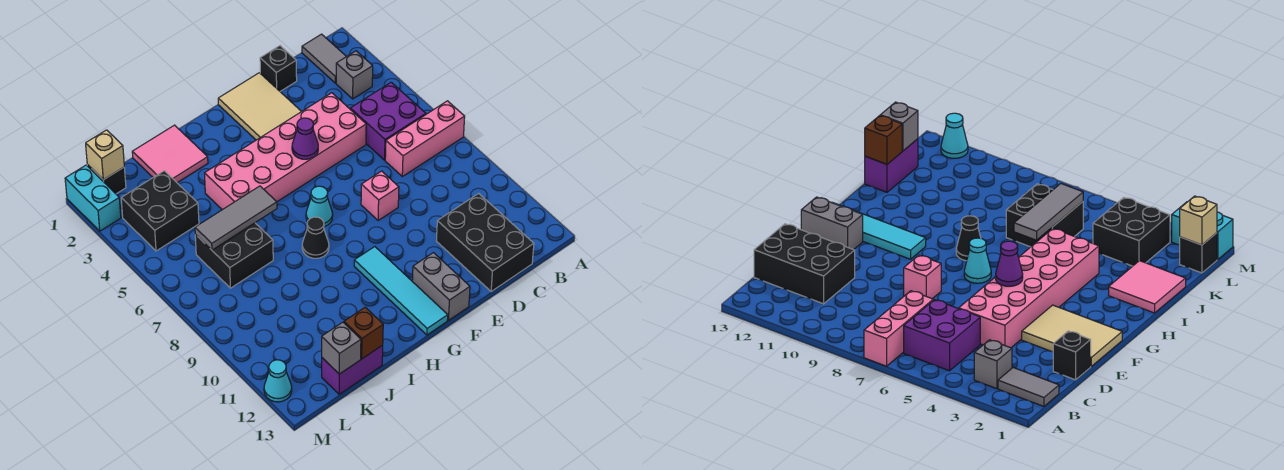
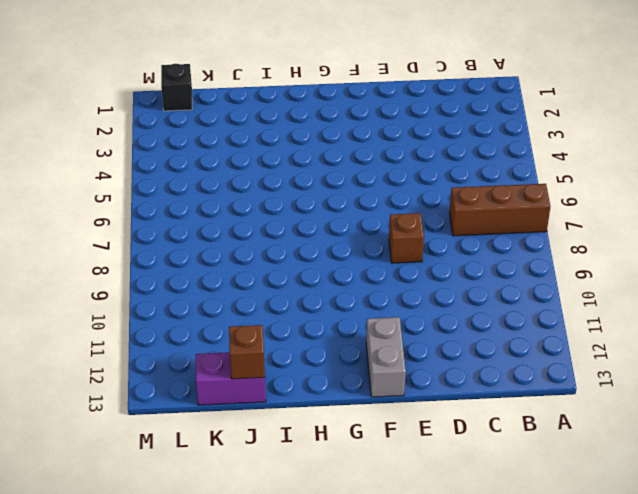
brown brick A7:C7 level 1 -> pink brick A7:C7 level 1
brown brick E8 level 1 -> pink brick E8 level 1
none -> grey tile B1:B2 level 1
none -> grey brick B3 level 1
none -> purple brick B5:C6 level 1

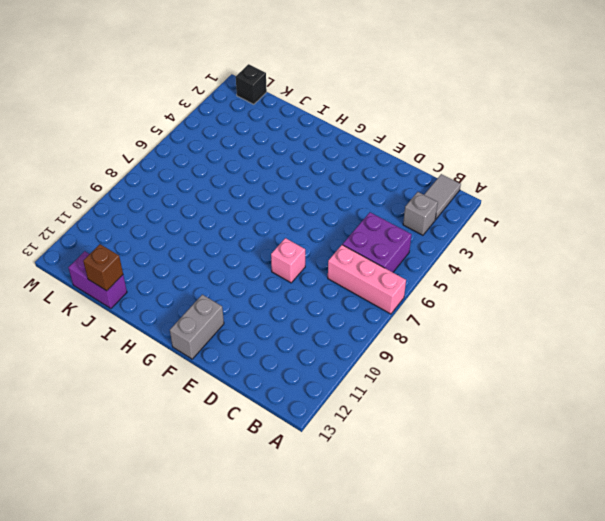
none -> black brick C11:D13 level 1
none -> black brick D1 level 1
none -> pink brick D4:I5 level 1

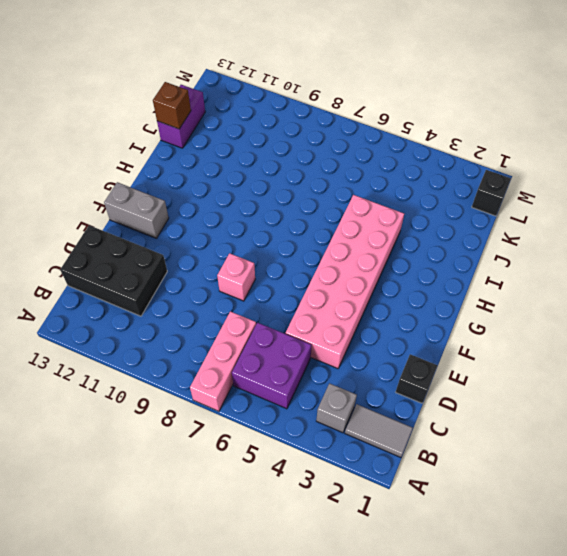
none -> tan tile E1:F3 level 1
none -> cyan cone G7 level 1
none -> cyan tile G10:G13 level 1

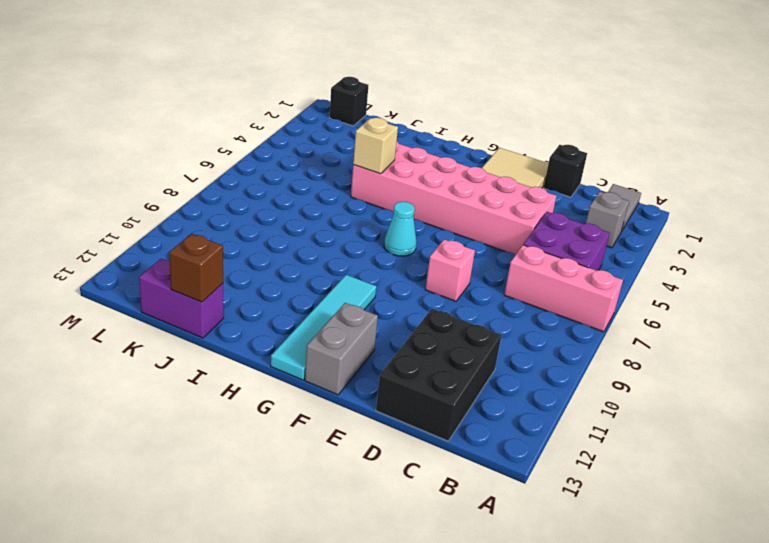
tan brick I5 level 2 -> tan brick L1 level 2
none -> black cone H8 level 1
none -> pink tile I1:J2 level 1
none -> black brick J6:K7 level 1

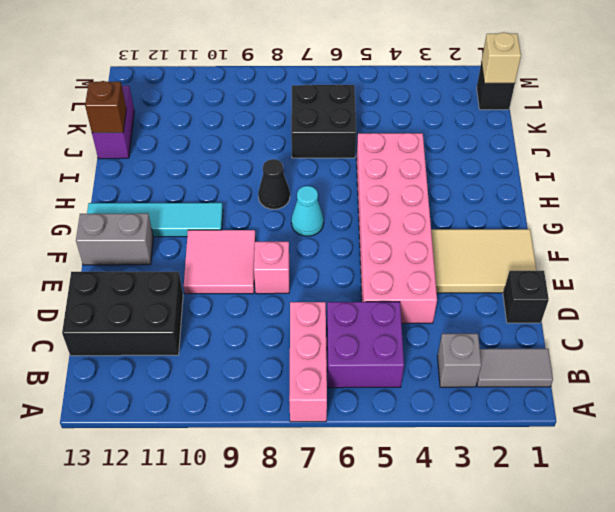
pink tile E9:F10 level 1 -> pink tile I1:J2 level 1
none -> black brick K3:L4 level 1
none -> cyan brick M1:M2 level 1
none -> cyan cone M12 level 1

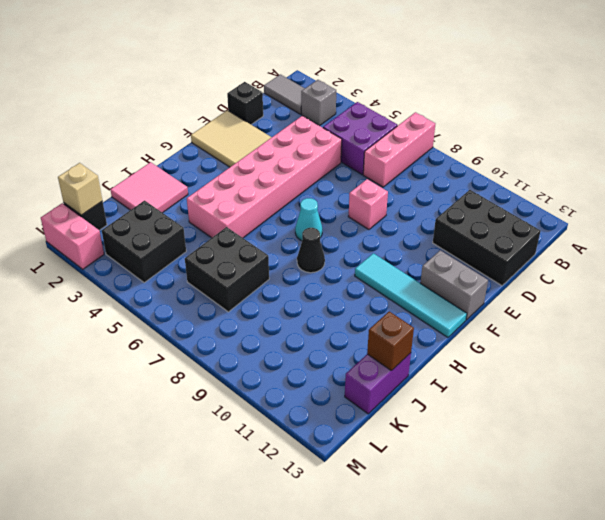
pink brick M1:M2 level 1 -> cyan brick M1:M2 level 1
none -> cyan cone M12 level 1
none -> purple cone F5 level 2
none -> grey tile I6:K6 level 2

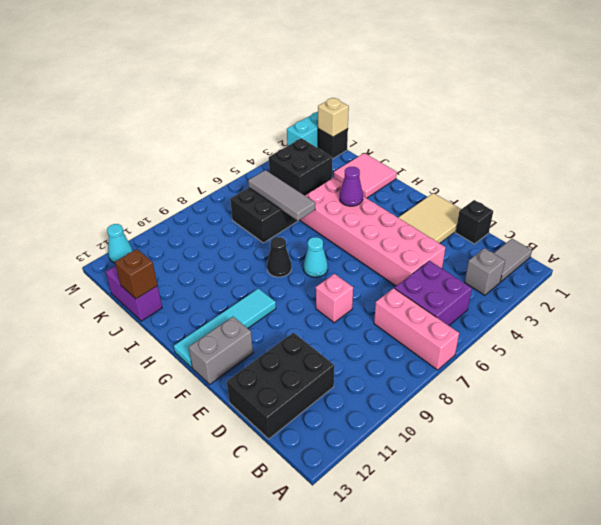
purple cone H4 level 2 -> purple cone F5 level 2
none -> grey brick K13 level 2

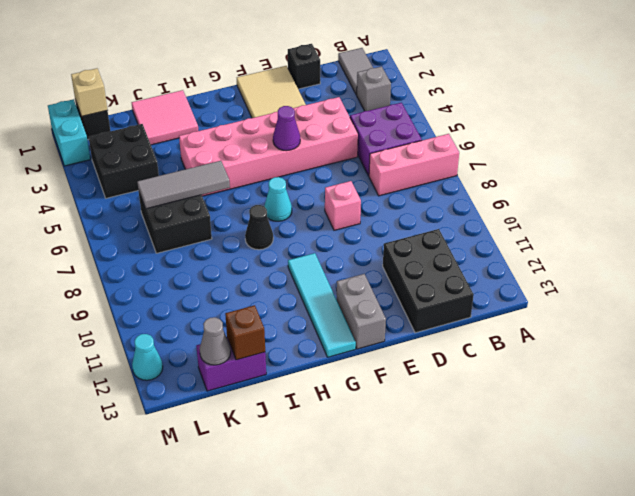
grey cone K13 level 2 -> grey brick K13 level 2

